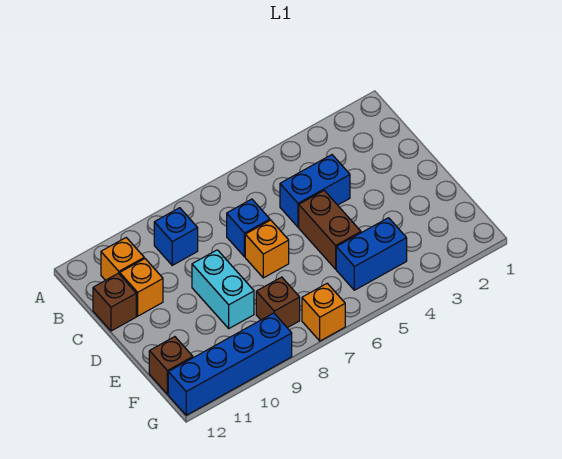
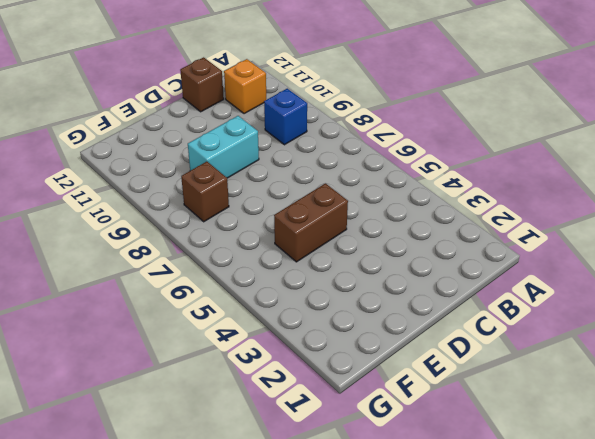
none -> blue brick C4:C5 level 1
none -> blue brick C7 level 1
none -> orange brick C11 level 1

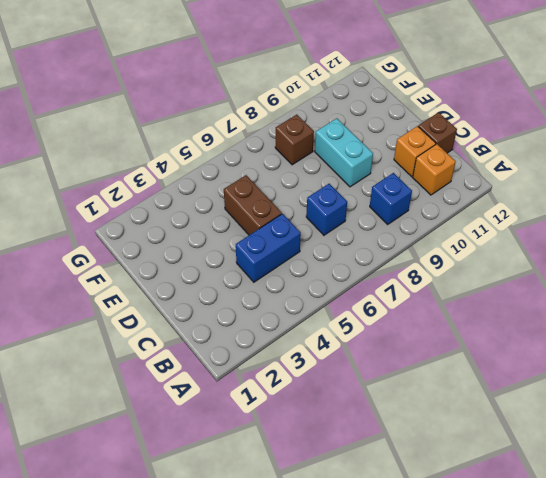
none -> orange brick D7 level 1
none -> blue brick F4:F5 level 1
none -> brown brick F12 level 1

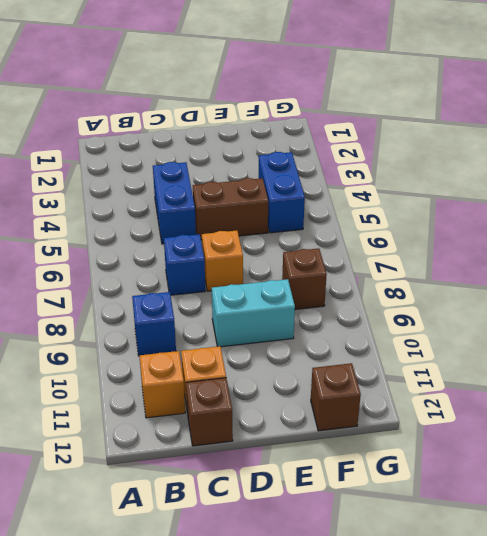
none -> orange brick G7 level 1
none -> blue brick G9:G12 level 1

